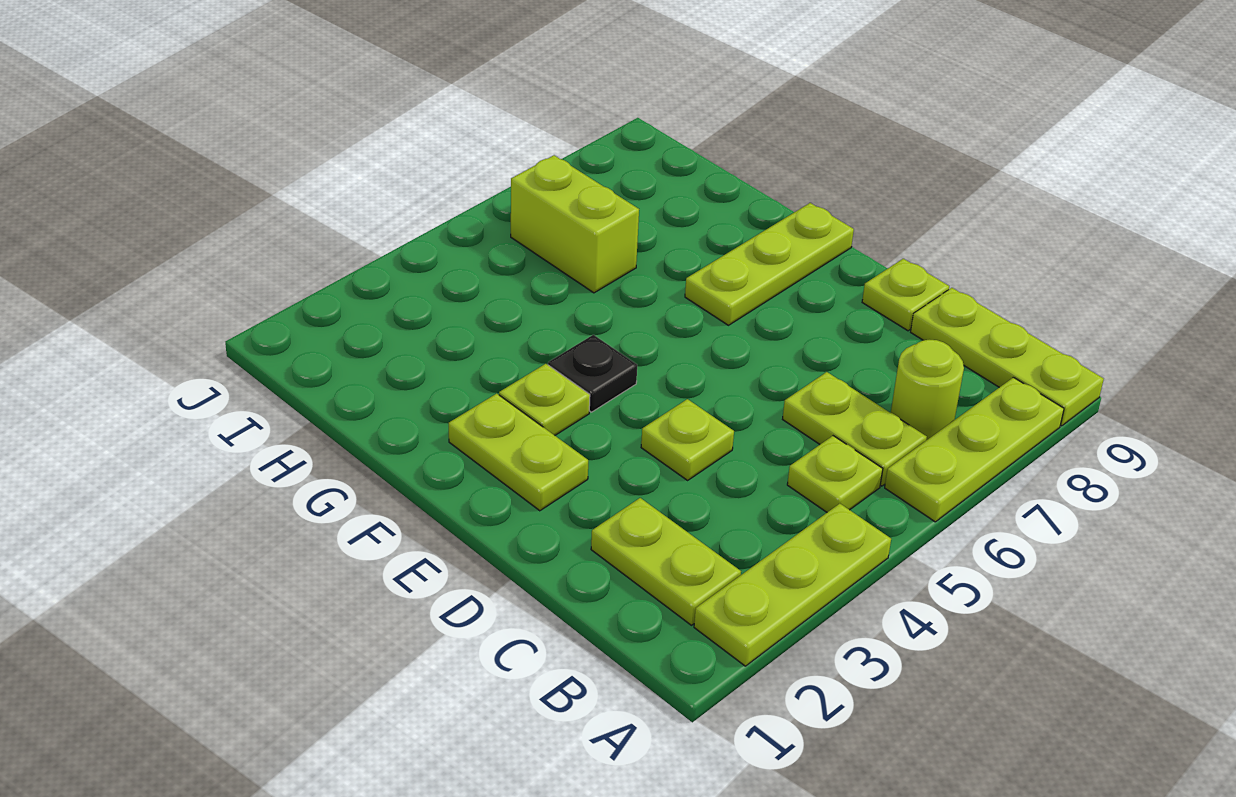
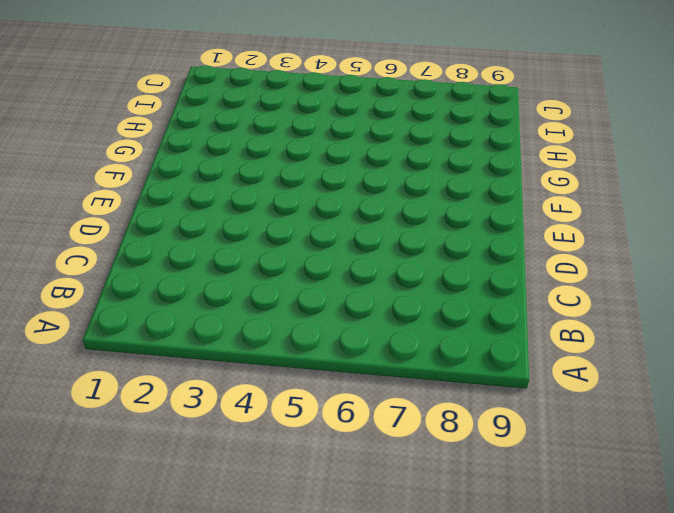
none -> lime plate A2:A4 level 1
none -> lime plate A6:A8 level 1
none -> lime plate A9:C9 level 1

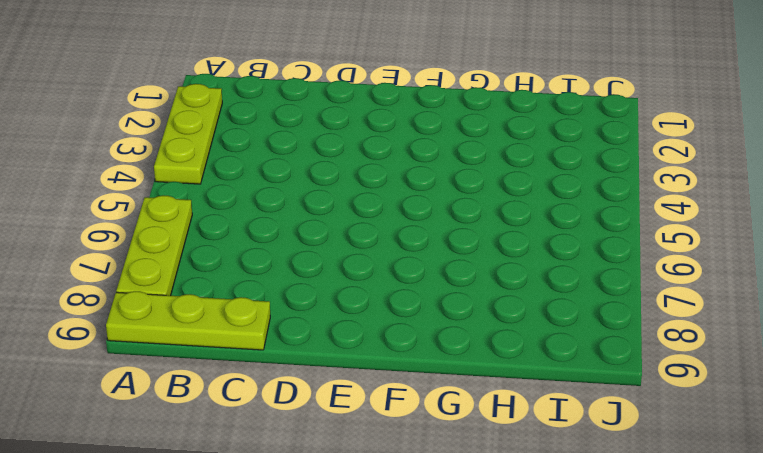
none -> lime plate B2:C2 level 1
none -> lime plate B5 level 1
none -> lime plate B6:C6 level 1

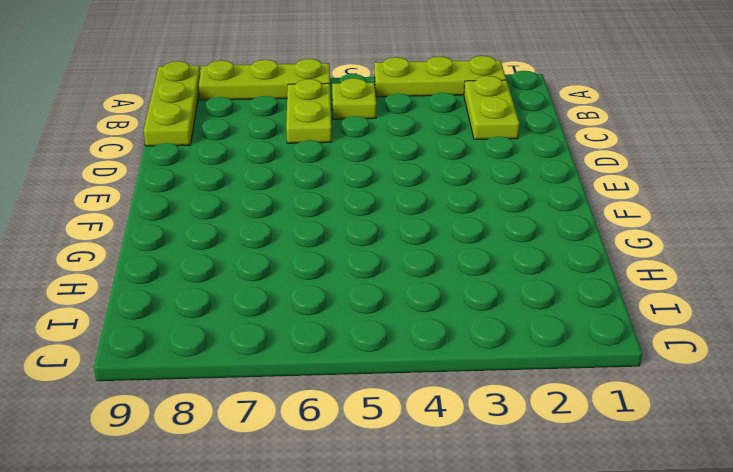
none -> lime round brick B7 level 1
none -> lime plate D4 level 1
none -> lime plate D9 level 1

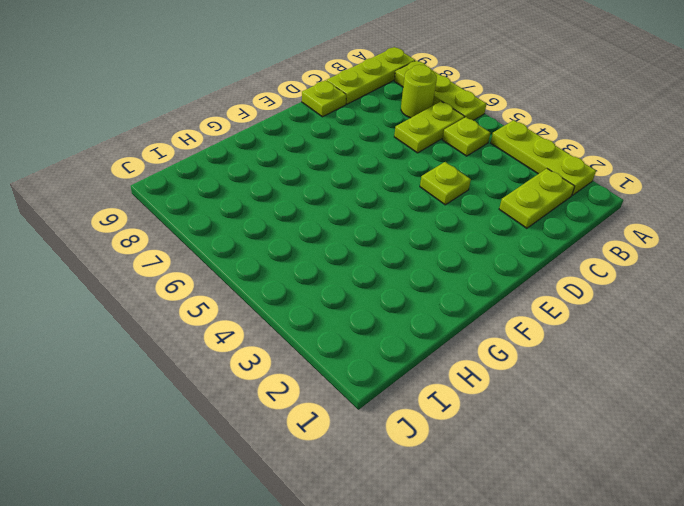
none -> lime plate E2:F2 level 1
none -> lime plate F3 level 1
none -> black plate F4 level 1

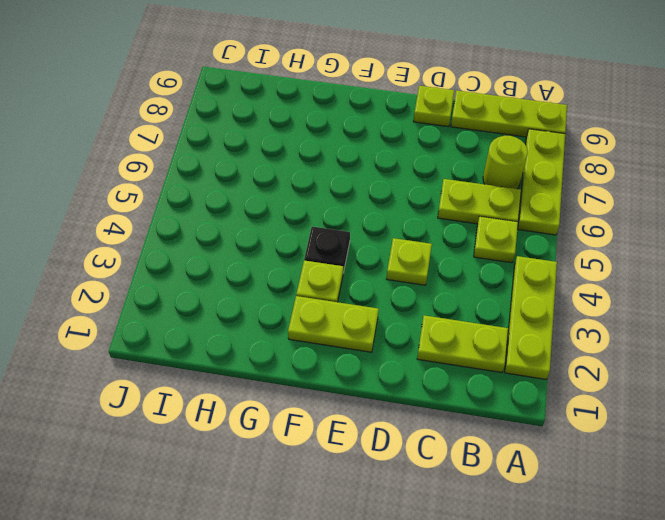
none -> lime plate F7:F9 level 1
none -> lime brick H6:I6 level 1

